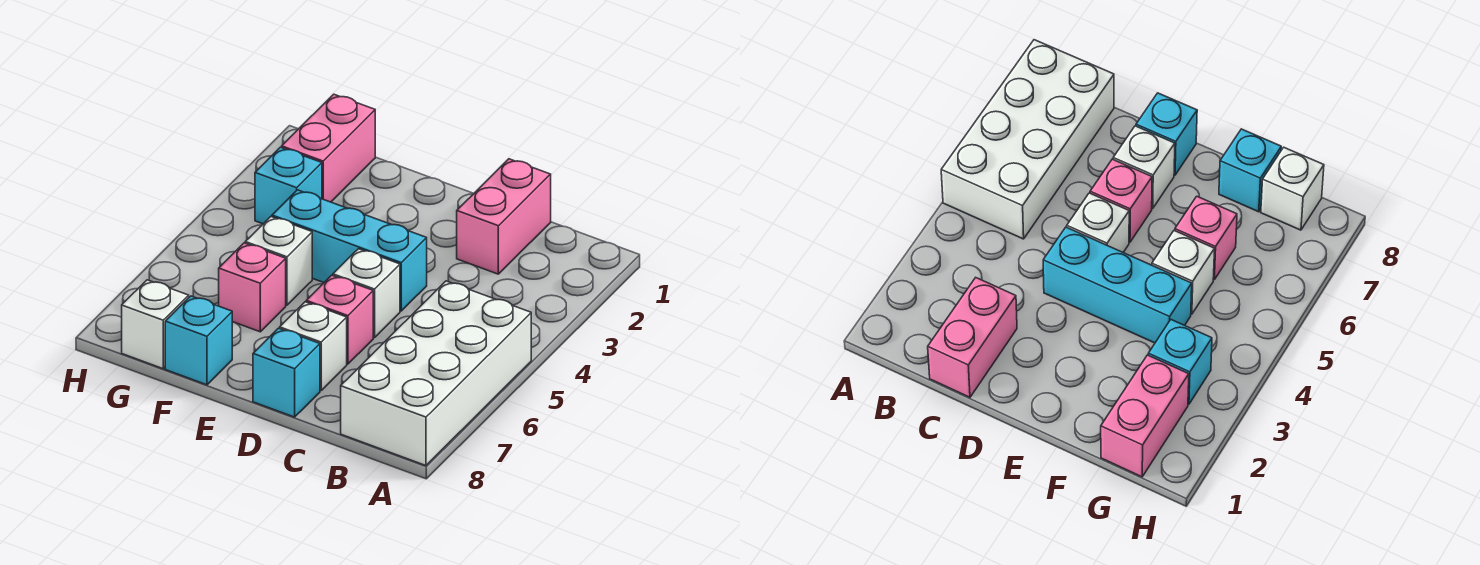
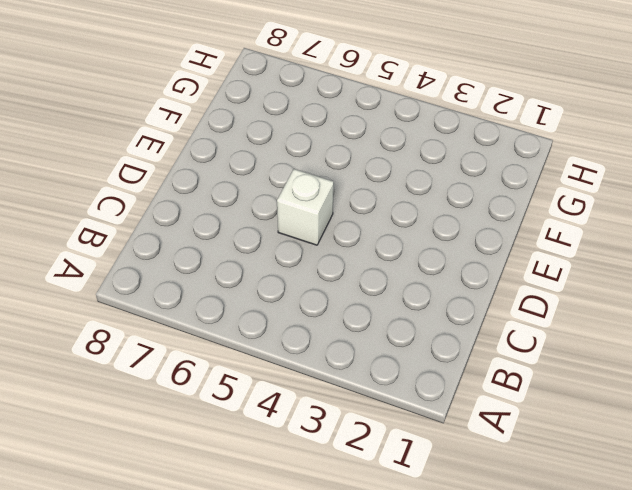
none -> white brick A5:B8 level 1
none -> pink brick C1:C2 level 1
none -> cyan brick D4:F4 level 1

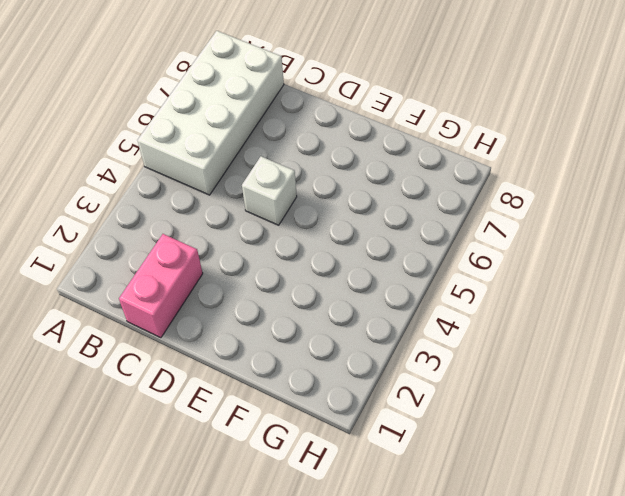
none -> cyan brick D4:F4 level 1
none -> pink brick D6 level 1
none -> white brick D7 level 1

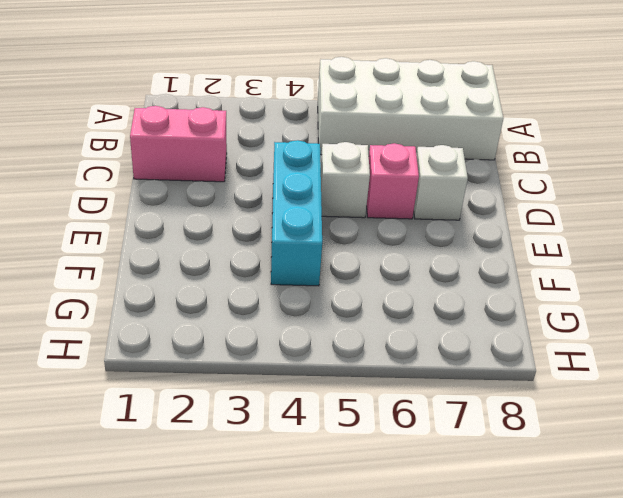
none -> cyan brick D8 level 1
none -> white brick F5 level 1
none -> pink brick F6 level 1

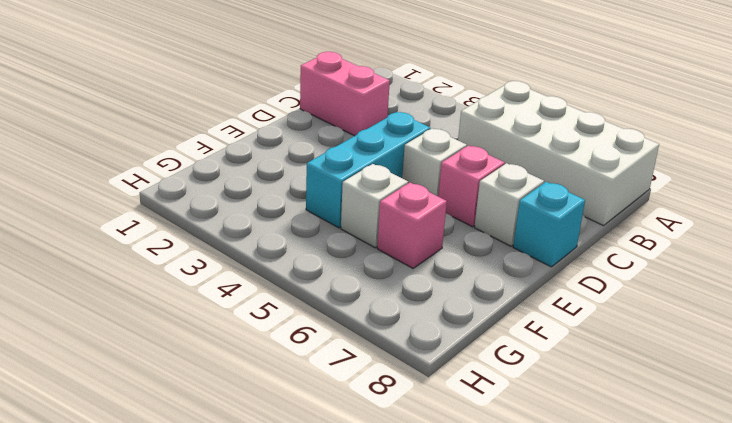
none -> cyan brick F8 level 1
none -> pink brick G1:G2 level 1
none -> cyan brick G3 level 1

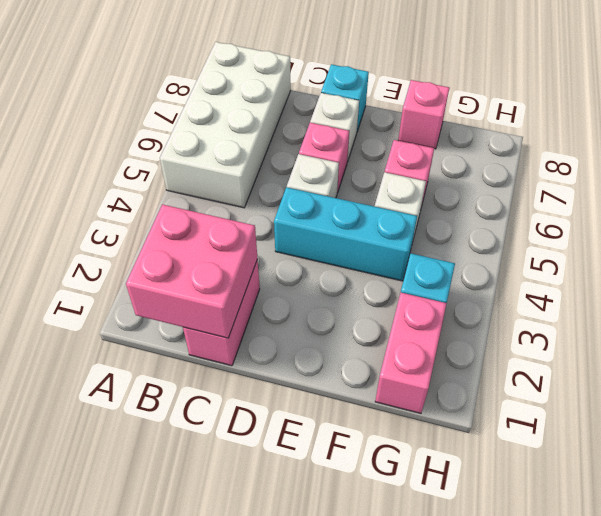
pink brick B1:C2 level 2 -> none
pink brick F8 level 1 -> cyan brick F8 level 1
none -> white brick G8 level 1

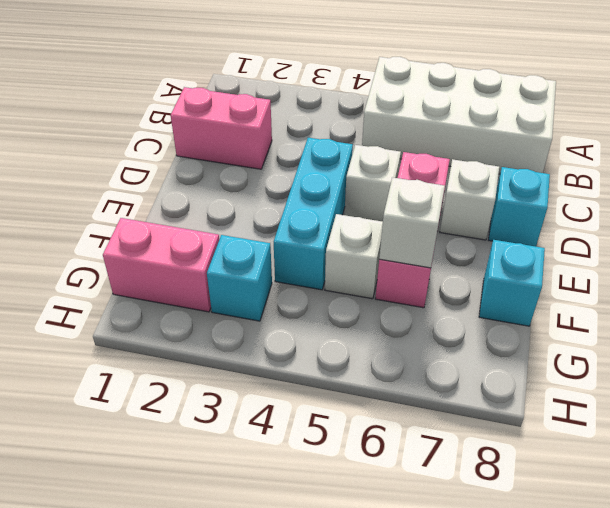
white brick F6 level 2 -> white brick G8 level 1

